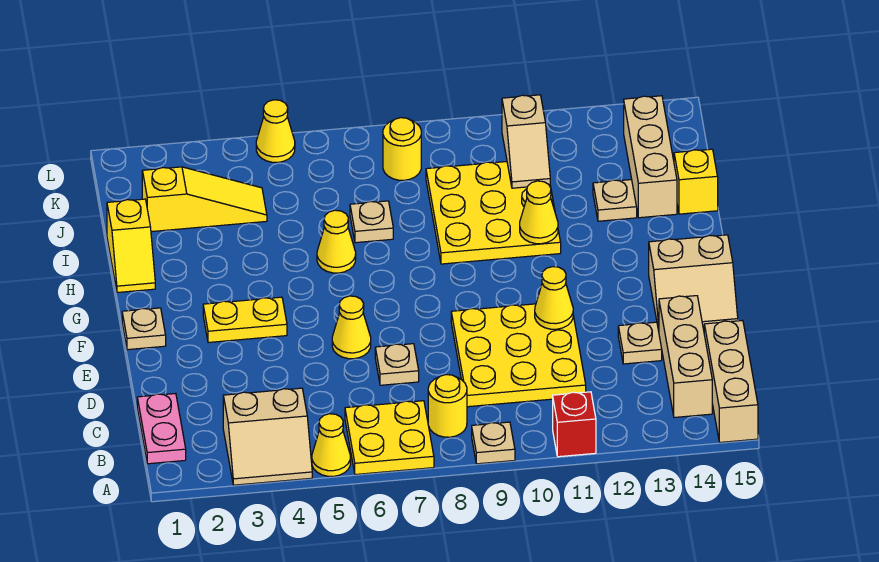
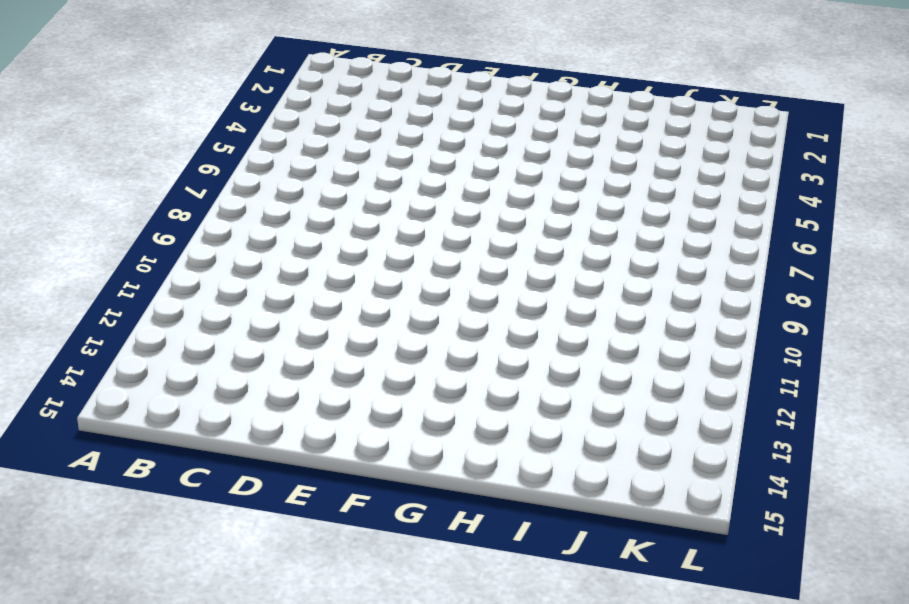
none -> tan slope A3:B4 level 1 top B
none -> yellow cone A5 level 1
none -> yellow plate A6:B7 level 1

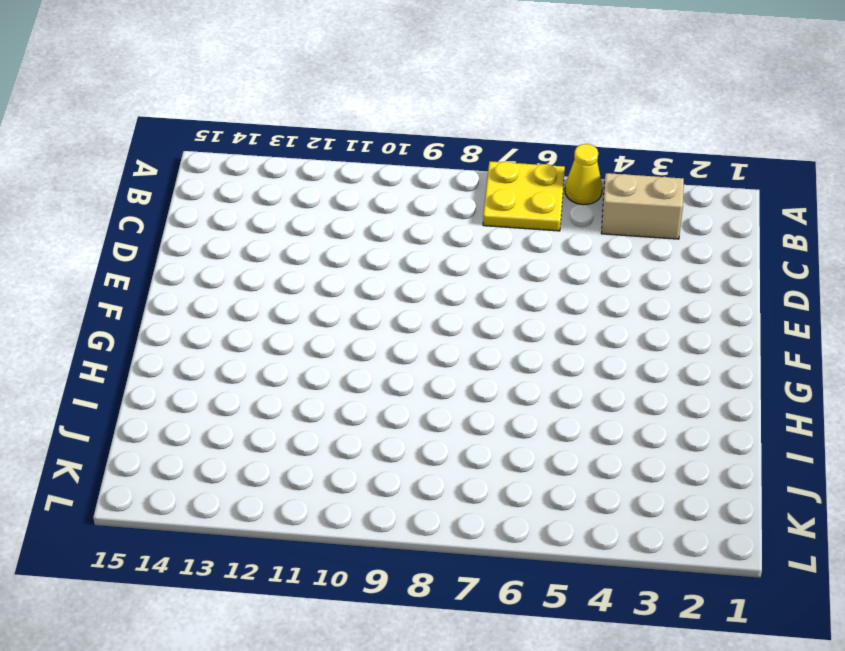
none -> tan plate A9 level 1
none -> red brick A11 level 1
none -> tan brick A15:C15 level 1

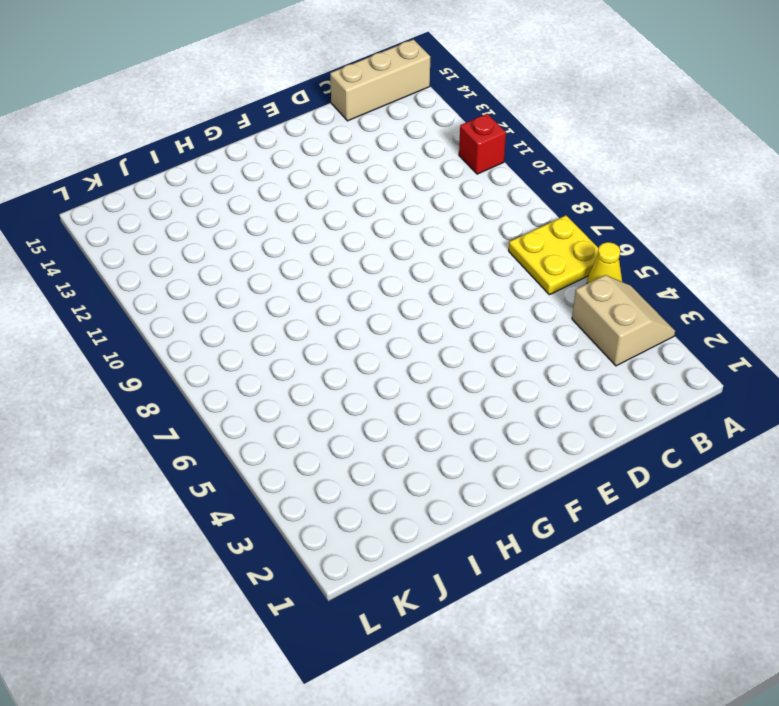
none -> tan plate A9 level 1
none -> pink plate B1:C1 level 1
none -> yellow round brick B8 level 1

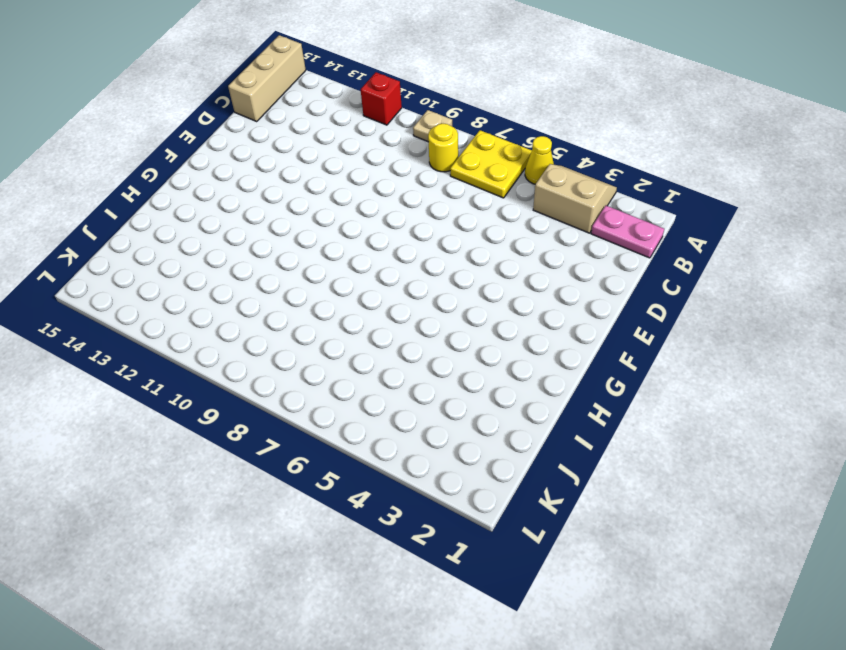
pink plate B1:B2 level 1 -> pink plate B1:C1 level 1
none -> tan brick B14:D14 level 1
none -> yellow plate C9:E11 level 1
none -> tan plate D7 level 1

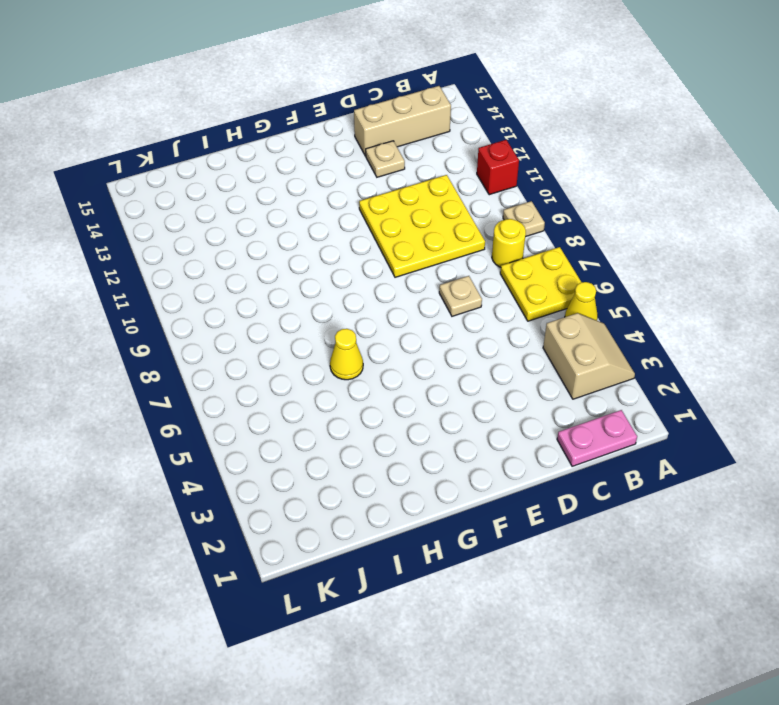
none -> tan brick A15:C15 level 1
none -> yellow cone E6 level 1
none -> tan slope E14:F15 level 1 top F

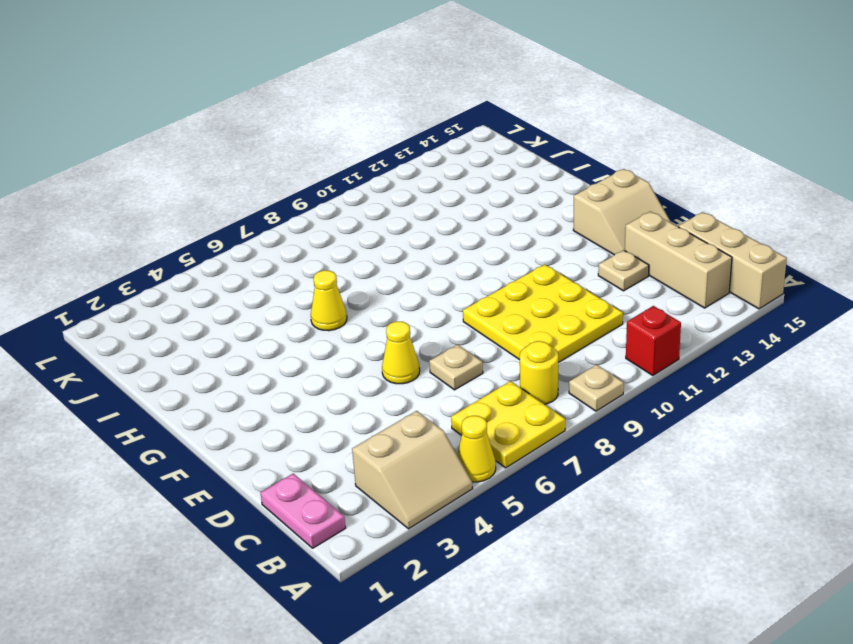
none -> tan plate F1 level 1
none -> yellow plate F3:F4 level 1
none -> yellow slope H1:I1 level 1 top I

